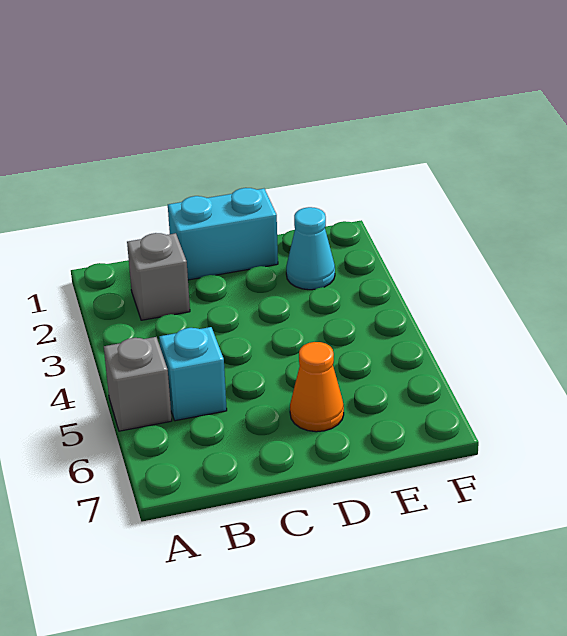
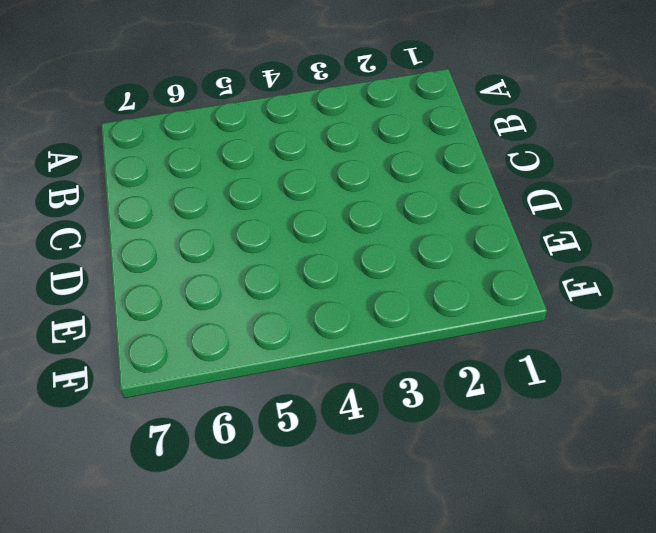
none -> grey brick A5 level 1
none -> grey brick B2 level 1

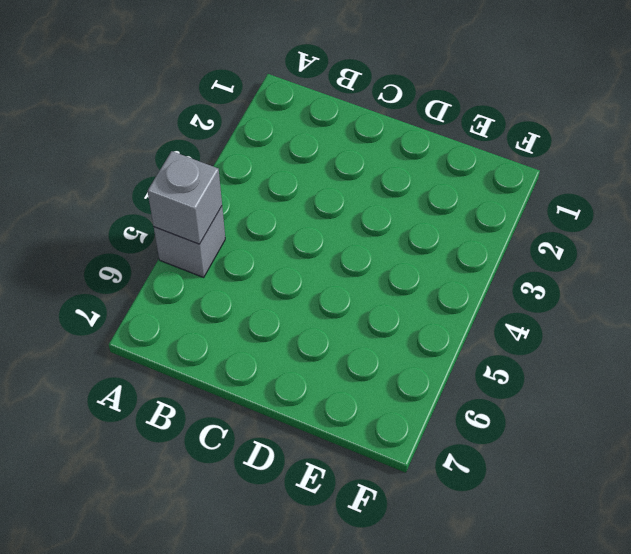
grey brick A5 level 2 -> grey brick B2 level 1
none -> cyan brick B5 level 1
none -> cyan brick C1:D1 level 1

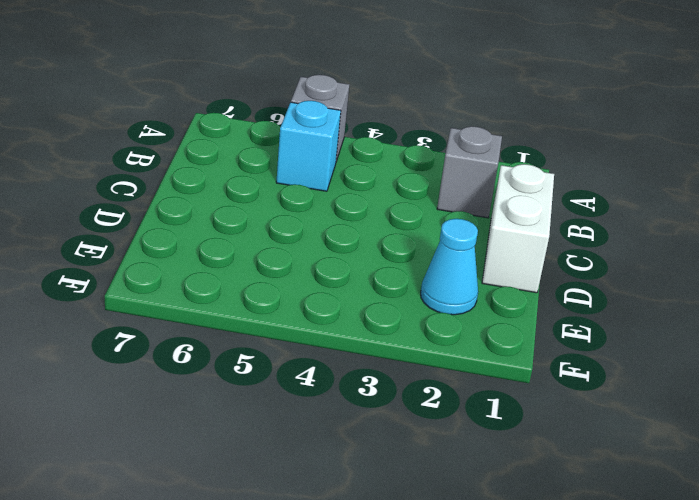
white brick C1:D1 level 1 -> cyan brick C1:D1 level 1
none -> orange cone D6 level 1

